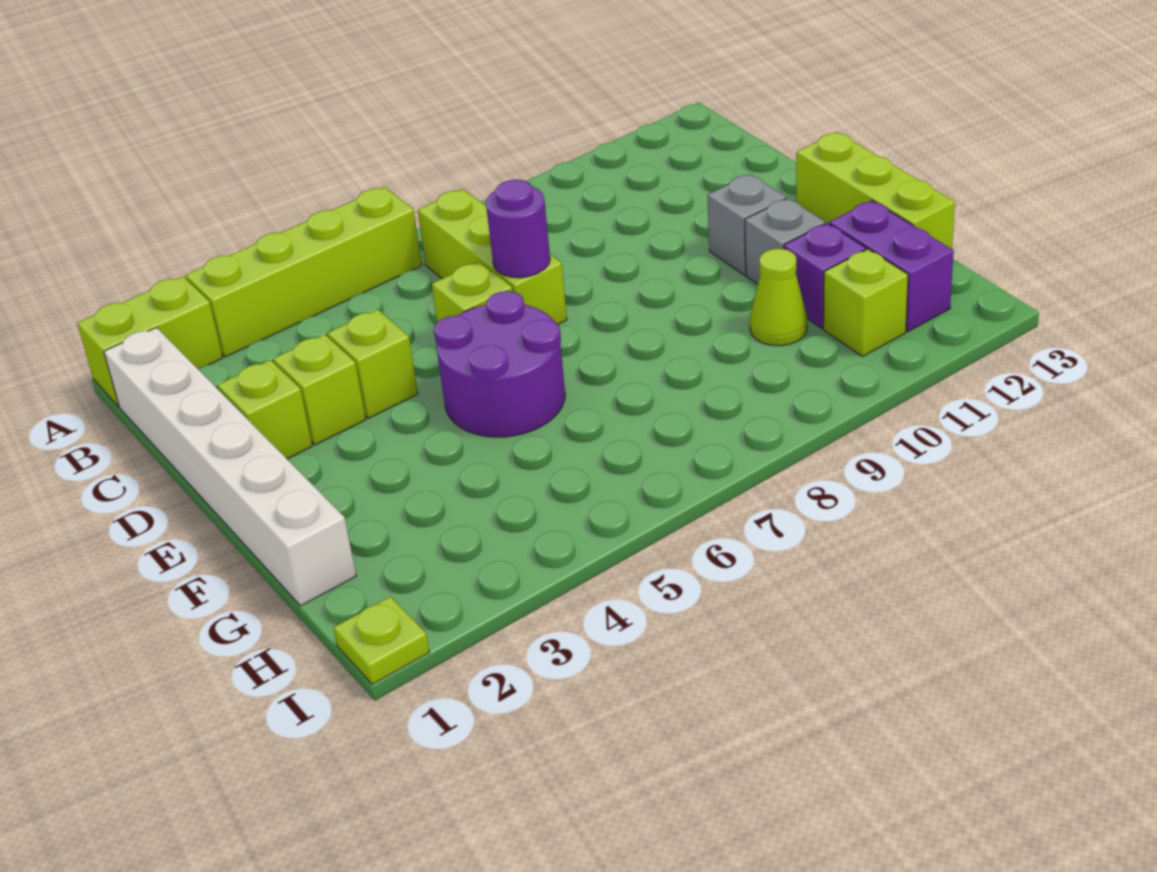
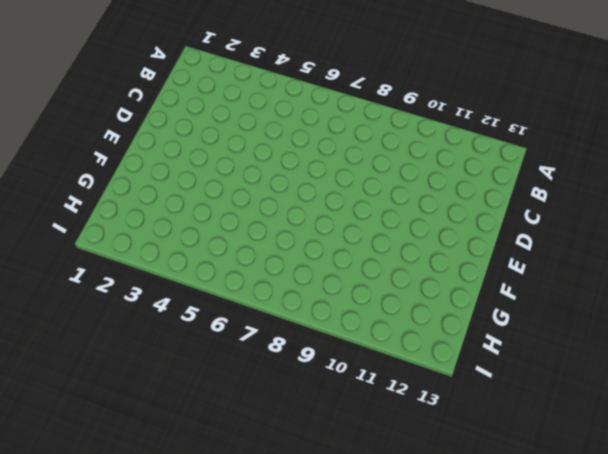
none -> lime brick A1:A2 level 1
none -> lime brick A3:A6 level 1
none -> white brick B1:G1 level 1

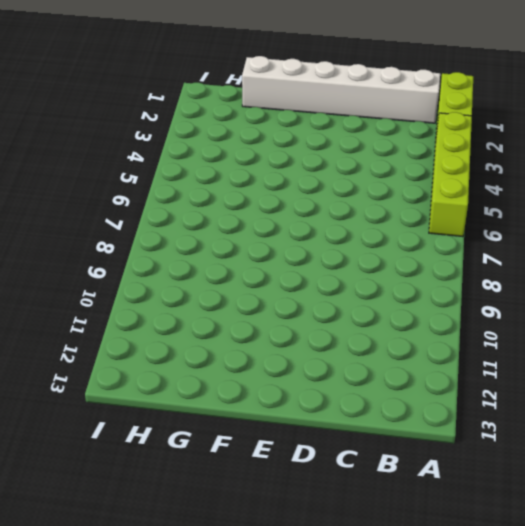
none -> lime brick B7:D7 level 1
none -> lime brick D2 level 1
none -> lime brick D3 level 1

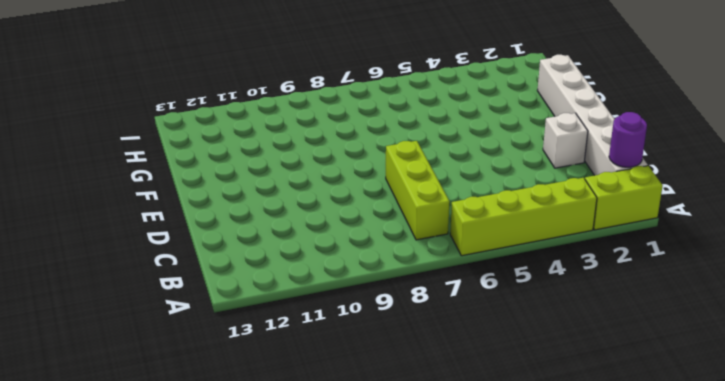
purple round brick B1 level 2 -> purple round brick D7 level 2
white brick D2 level 1 -> lime brick D2 level 1
none -> lime brick D3 level 1
none -> lime brick D4 level 1
none -> lime brick D6 level 1

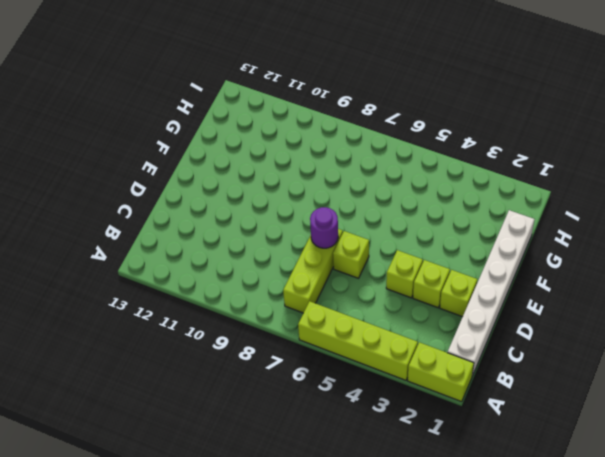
none -> purple round brick E5:F6 level 1
none -> grey brick E11 level 1
none -> lime brick E13:G13 level 1

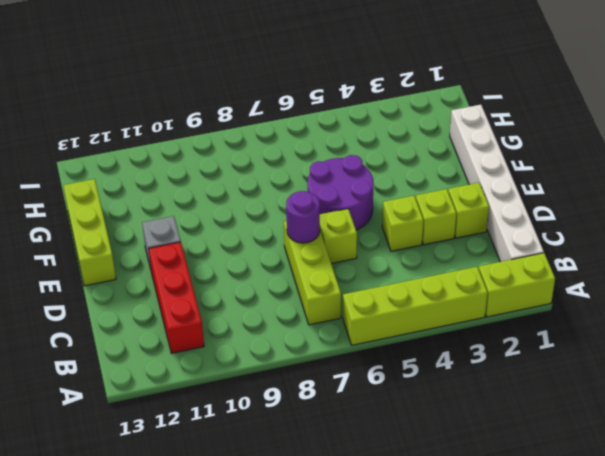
red brick B11:D11 level 1 -> none
none -> grey brick F11 level 1
none -> lime cone G10 level 1
none -> purple brick G11 level 1

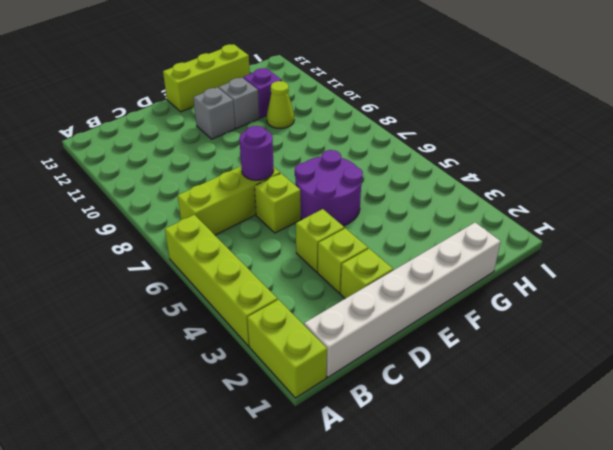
none -> purple brick G12:H12 level 1
none -> lime brick H11 level 1
none -> lime plate I1 level 1

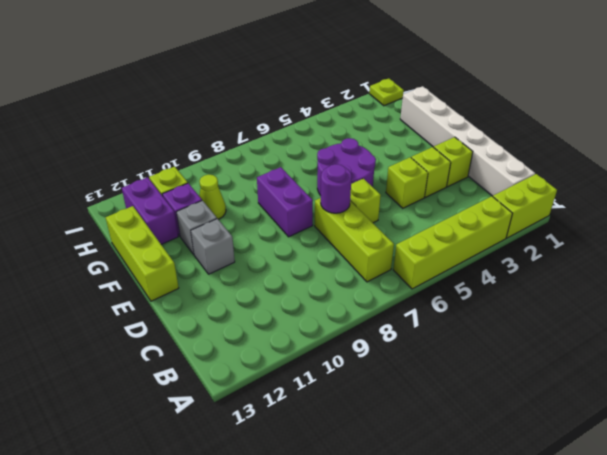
purple brick E8:F8 level 1 -> none

